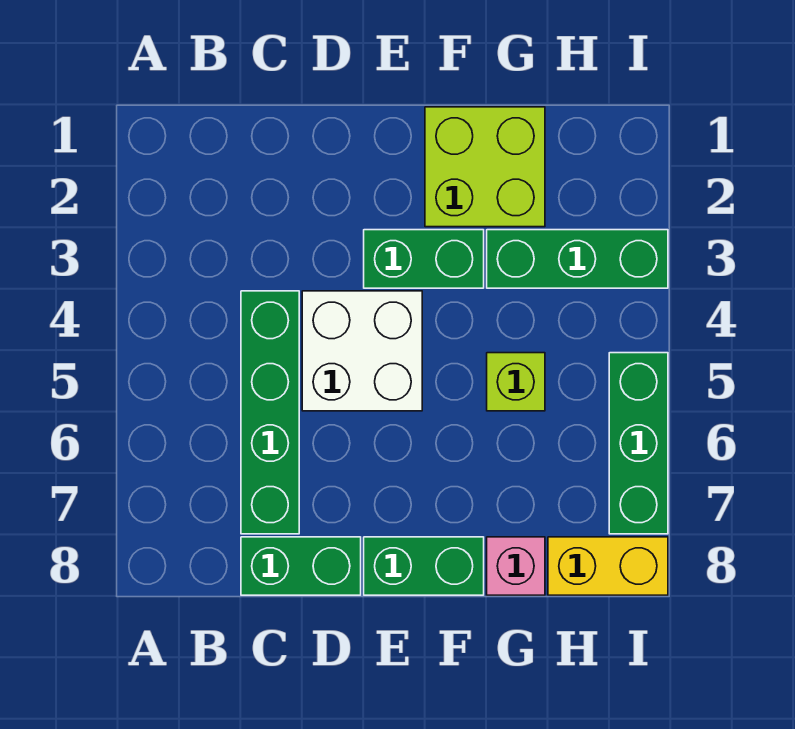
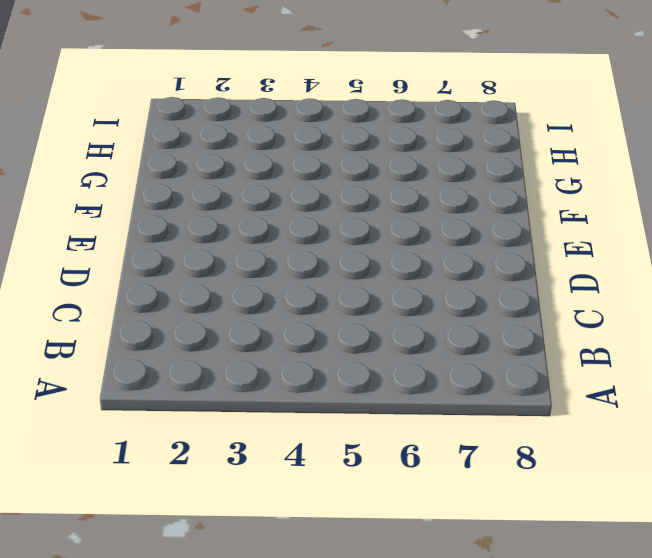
none -> green brick C4:C7 level 1
none -> green brick C8:D8 level 1

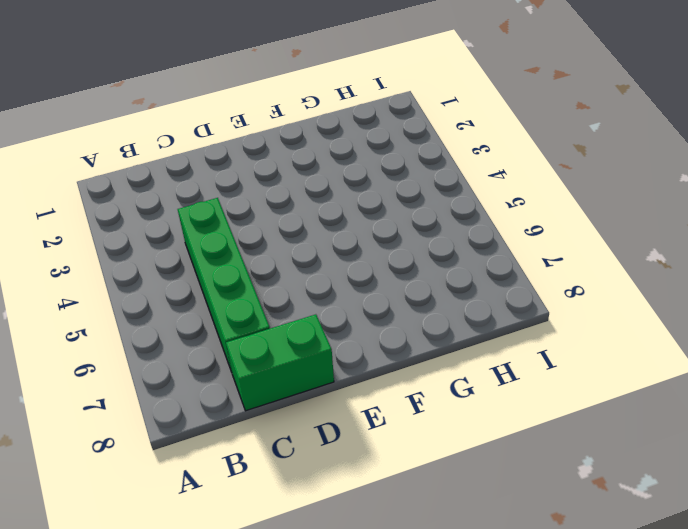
none -> white brick D4:E5 level 1
none -> green brick E3:F3 level 1

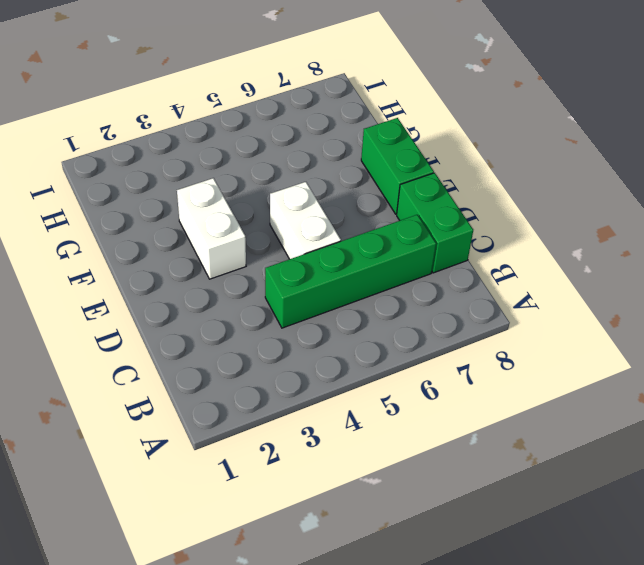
white brick D5:E5 level 1 -> white brick D4:E5 level 1
white brick E3:F3 level 1 -> green brick E3:F3 level 1
none -> lime brick F1:G2 level 1
none -> green brick G3:I3 level 1

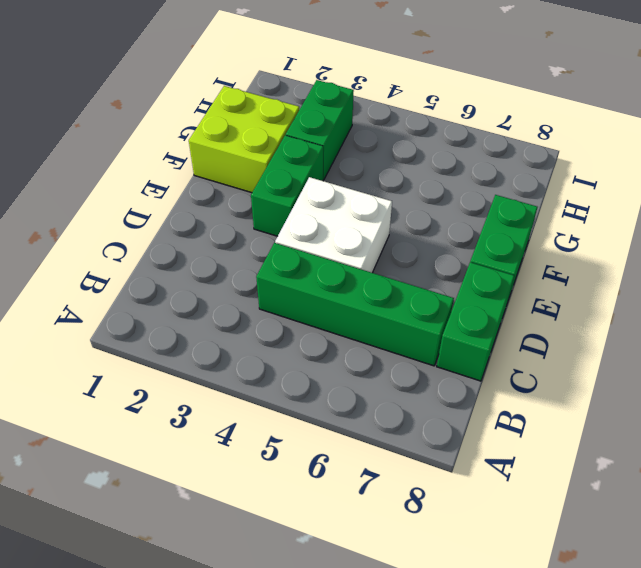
green brick G3:H3 level 1 -> green brick G3:I3 level 1
none -> lime brick G5 level 1
none -> pink brick G8 level 1

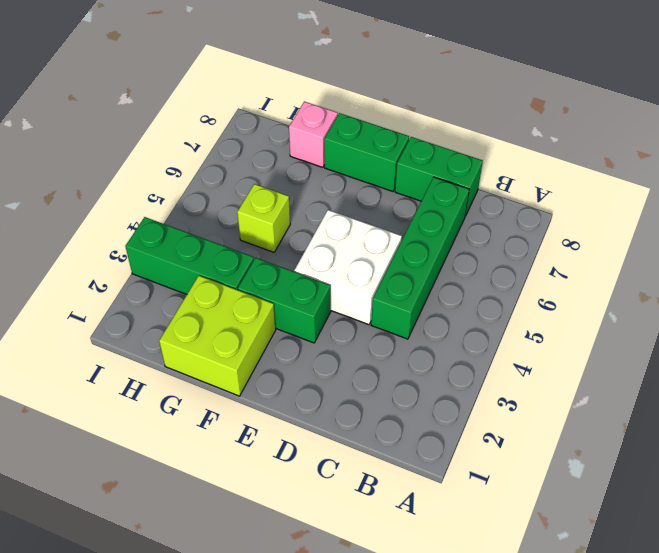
none -> yellow brick H8:I8 level 1
none -> green brick I5:I7 level 1

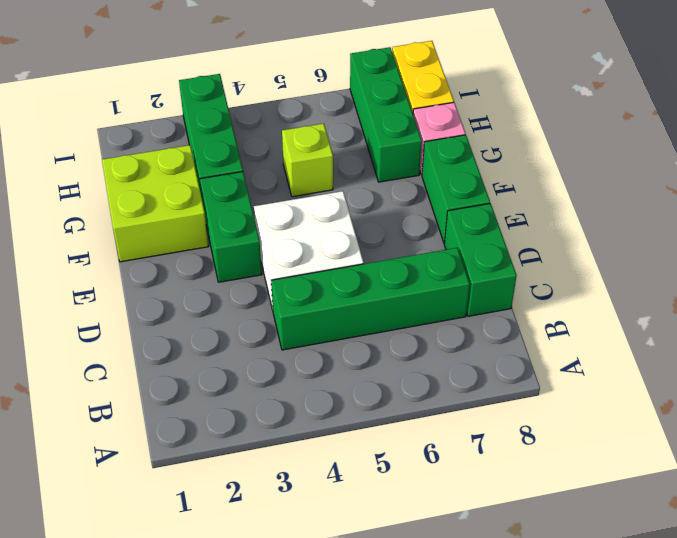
green brick G7:I7 level 1 -> green brick I5:I7 level 1

